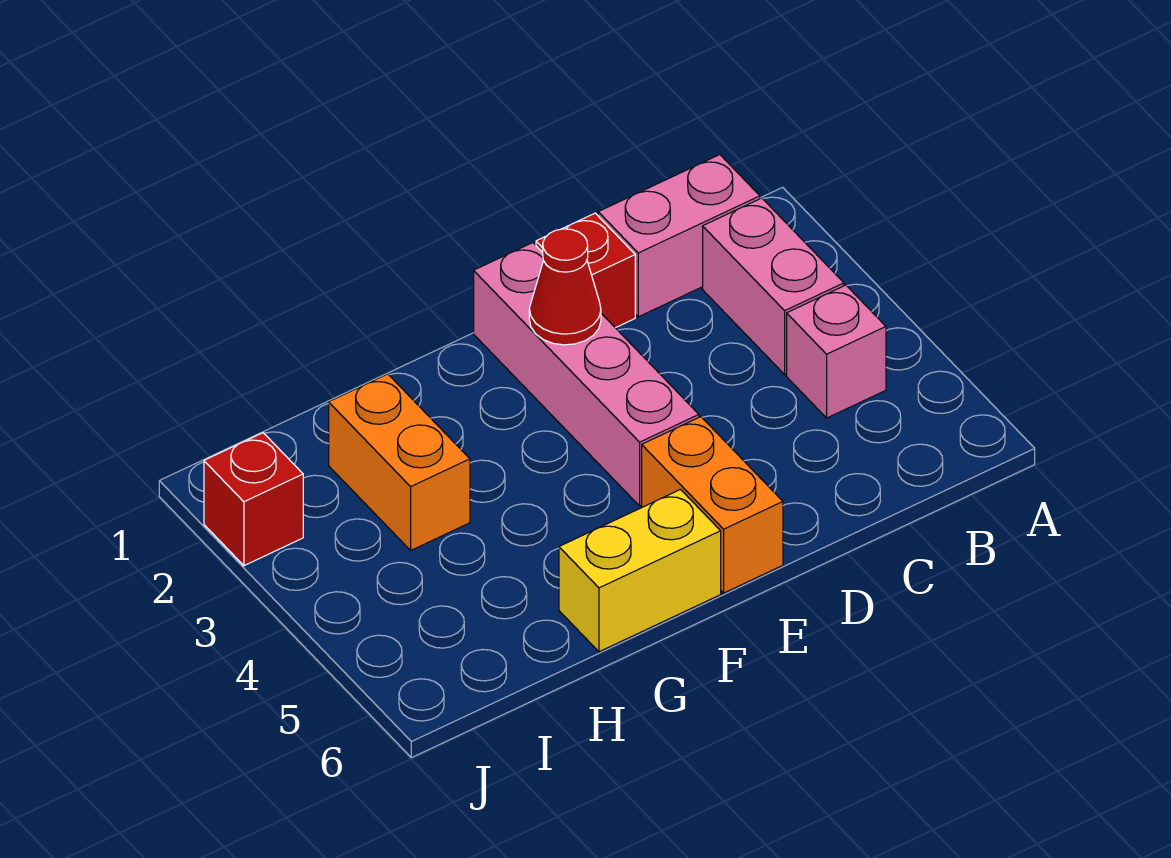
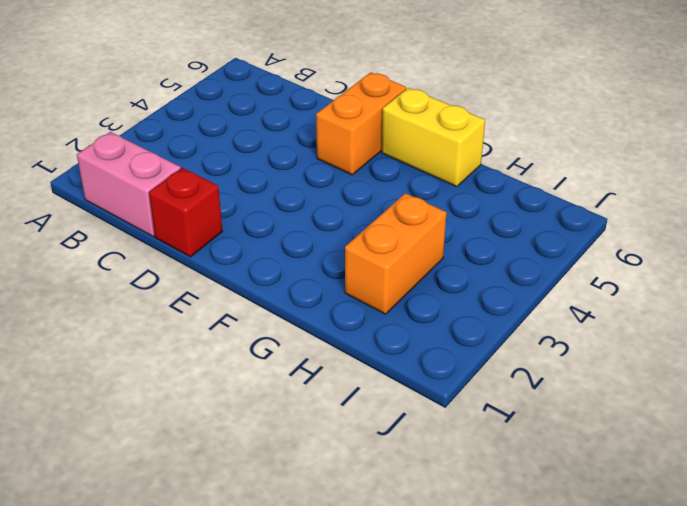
none -> pink brick B2:B3 level 1
none -> pink brick B4 level 1

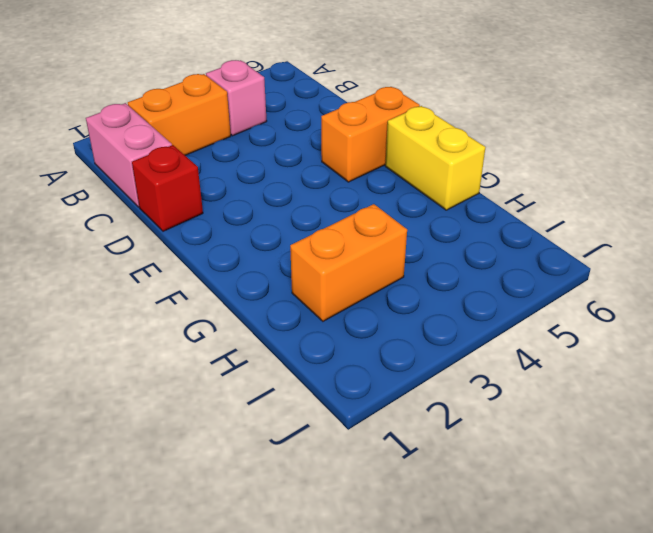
orange brick B2:B3 level 1 -> pink brick B2:B3 level 1
none -> pink brick E1:E4 level 1
none -> red brick J2 level 1

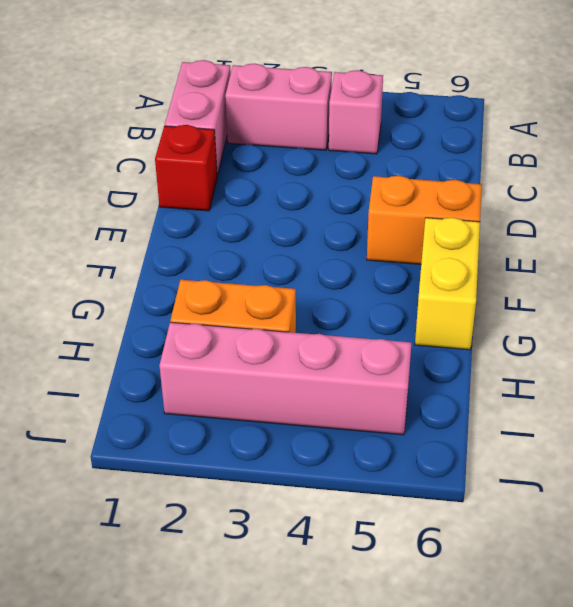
pink brick I2:I5 level 1 -> pink brick E1:E4 level 1
none -> red brick J2 level 1
none -> red cone E2 level 2

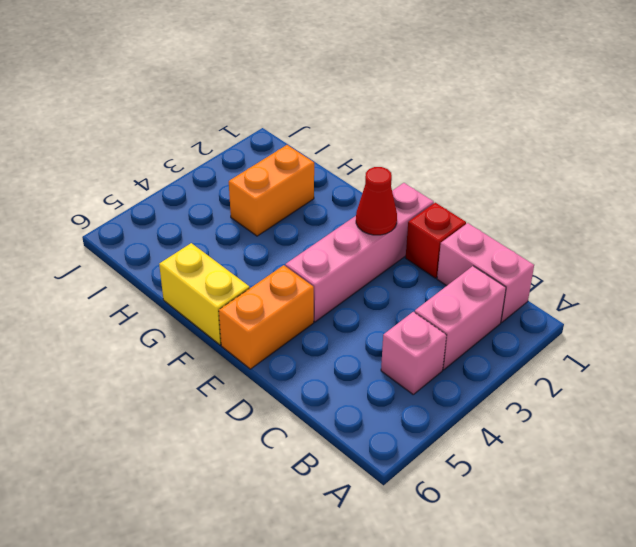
none -> red brick J2 level 1

